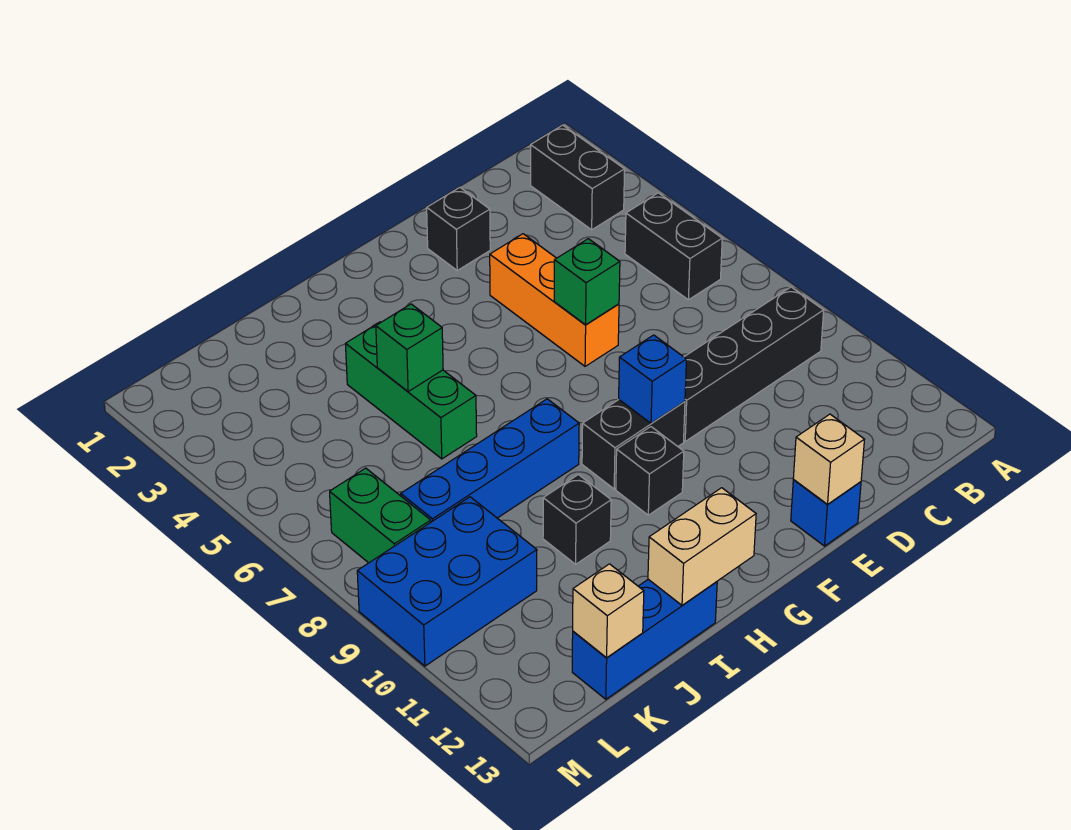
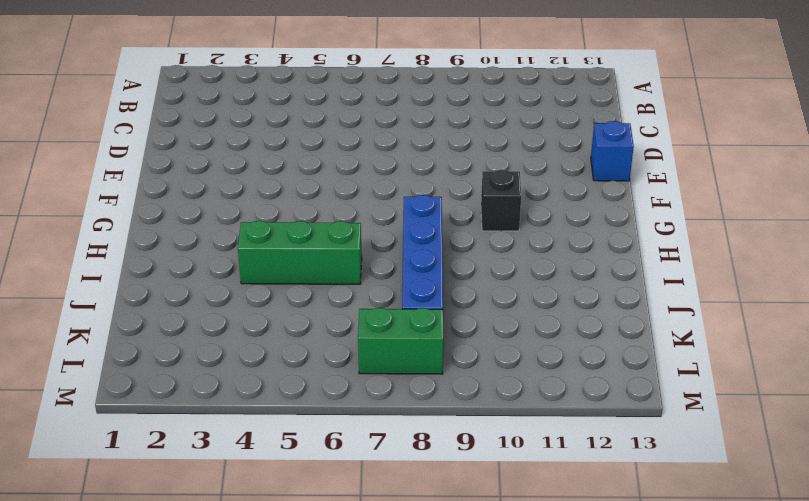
none -> black brick B2:B3 level 1
none -> black brick B5:B6 level 1
none -> black brick B9:E9 level 1

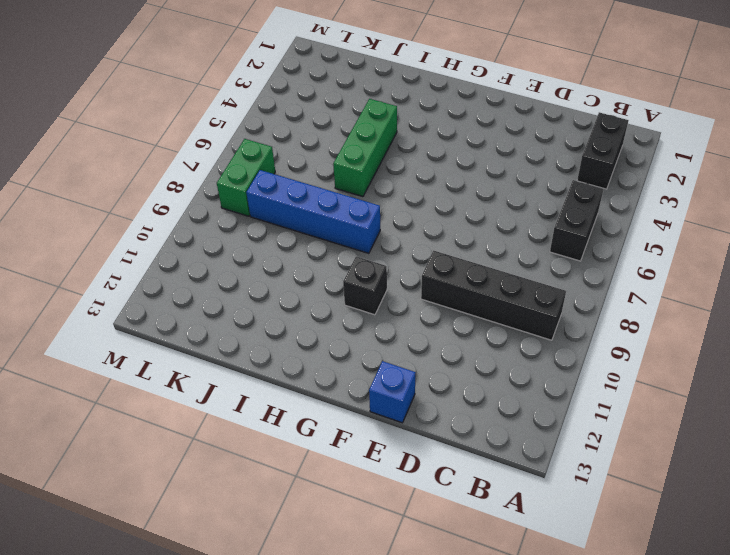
none -> black brick E2 level 1
none -> orange brick E4:E6 level 1
none -> black brick F9:G9 level 1

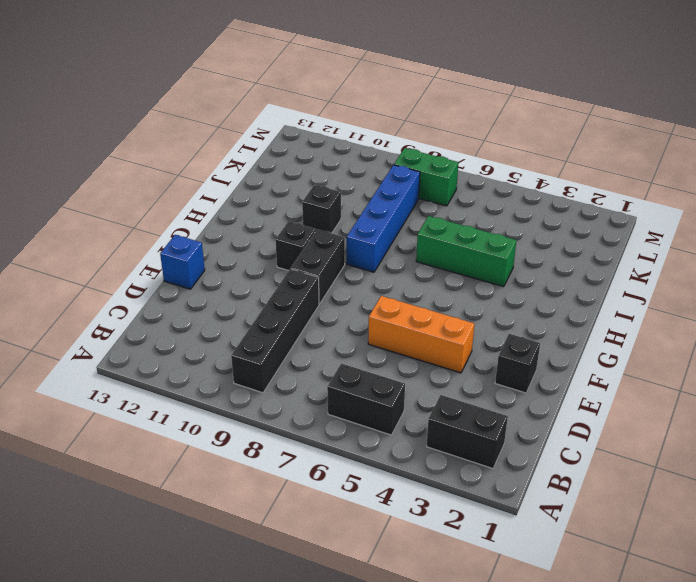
none -> blue brick I13:K13 level 1
none -> blue brick K9:M10 level 1
none -> green brick E6 level 2

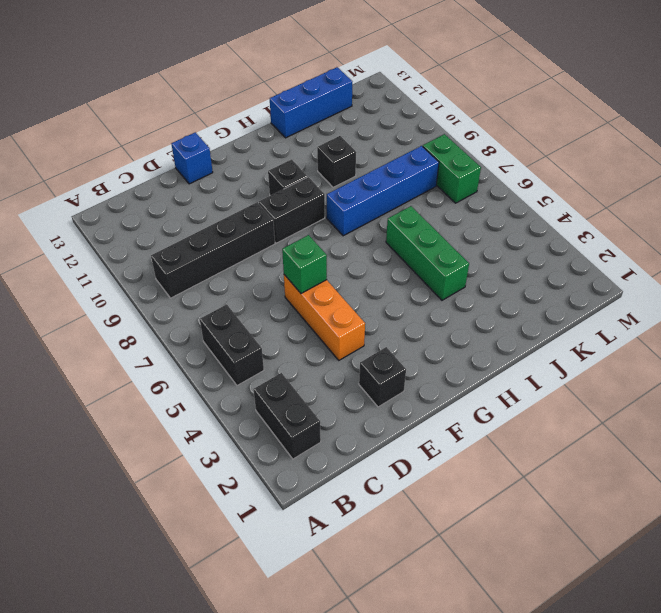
none -> blue brick K9:M10 level 1
none -> tan brick E13 level 2
none -> blue brick F9 level 2

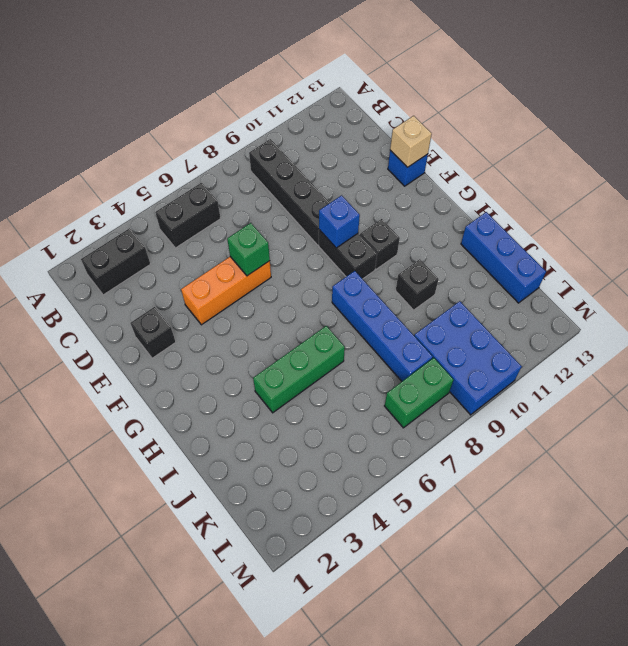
none -> tan brick H13:I13 level 2
none -> green brick I5 level 2
none -> tan brick K13 level 2

